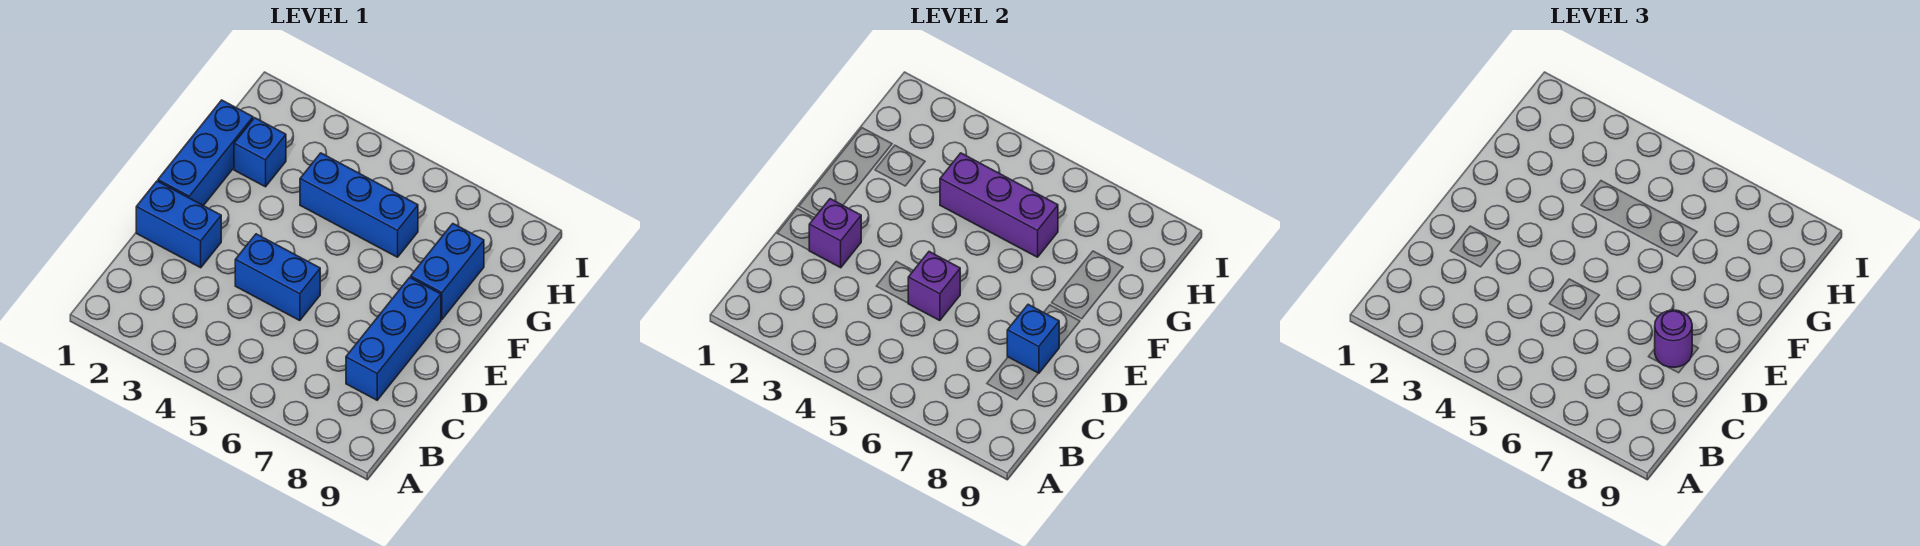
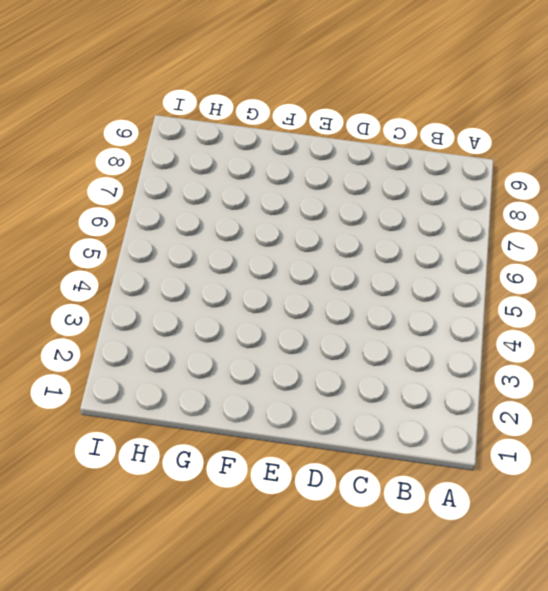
none -> blue brick C8:E8 level 1
none -> blue brick D1:D2 level 1
none -> blue brick D4:D5 level 1

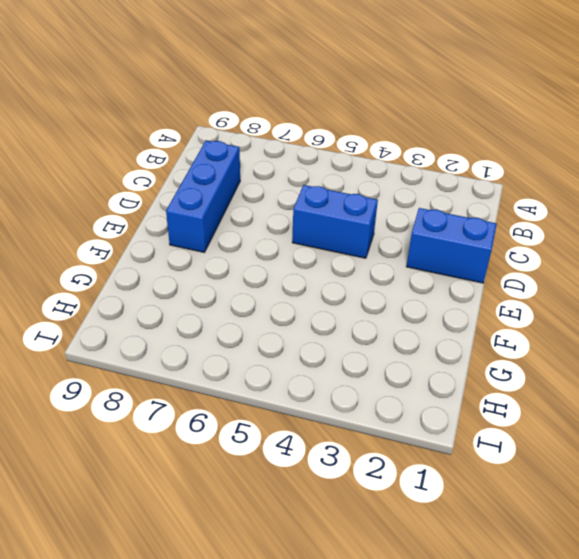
none -> blue brick E1:G1 level 1
none -> blue brick F8:G8 level 1
none -> blue brick G2 level 1

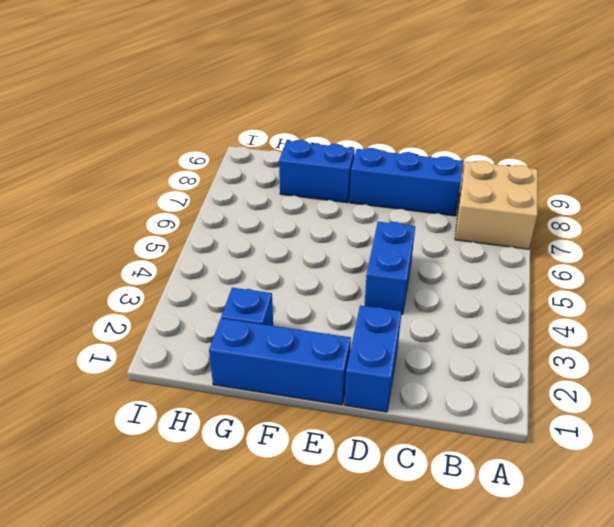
tan brick A7:B8 level 1 -> none
none -> blue brick G4:G6 level 1
none -> purple brick D2 level 2
none -> purple brick D5 level 2

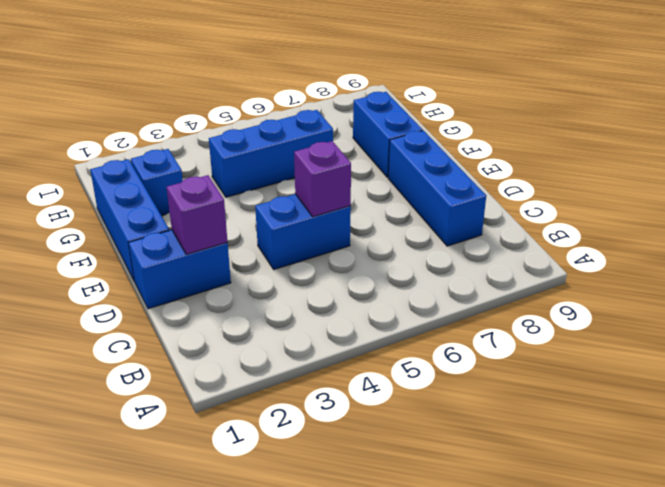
none -> blue brick D8 level 2
none -> purple brick G4:G6 level 2
none -> purple round brick D8 level 3

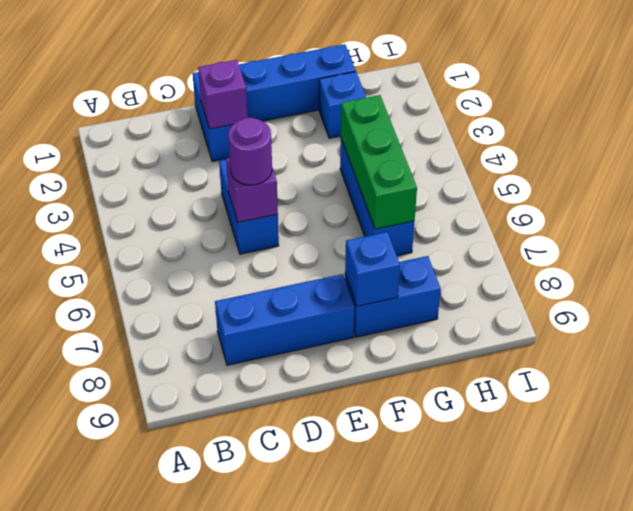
purple round brick D5 level 3 -> purple round brick D8 level 3
blue brick F8 level 2 -> blue brick D8 level 2
green brick G4:G6 level 2 -> purple brick G4:G6 level 2

